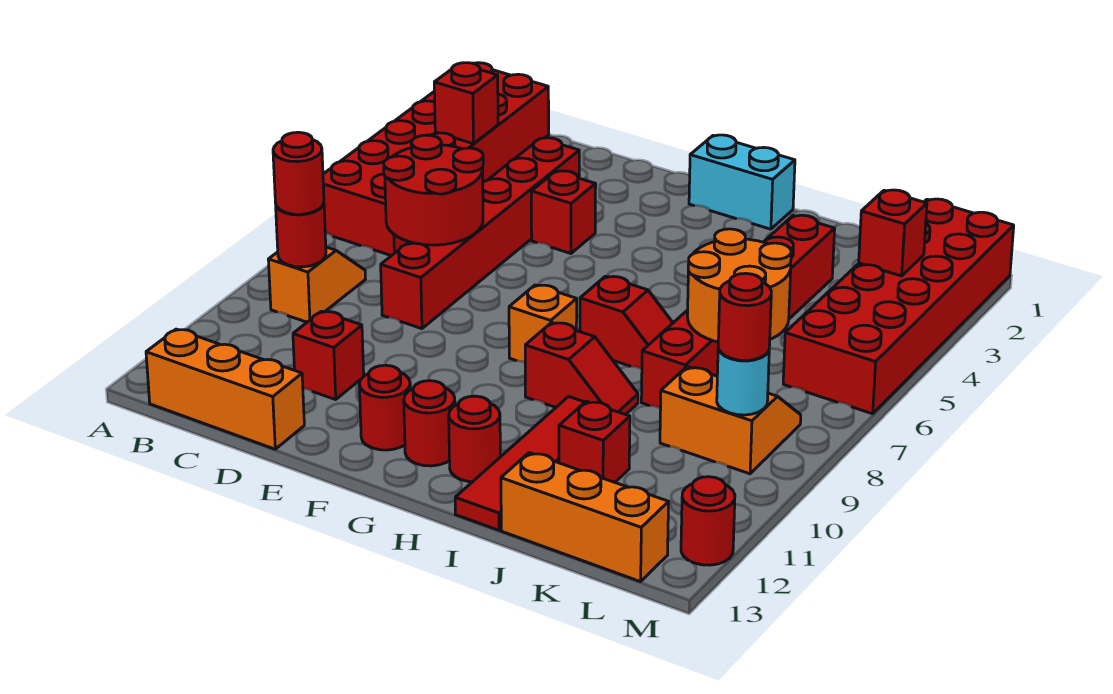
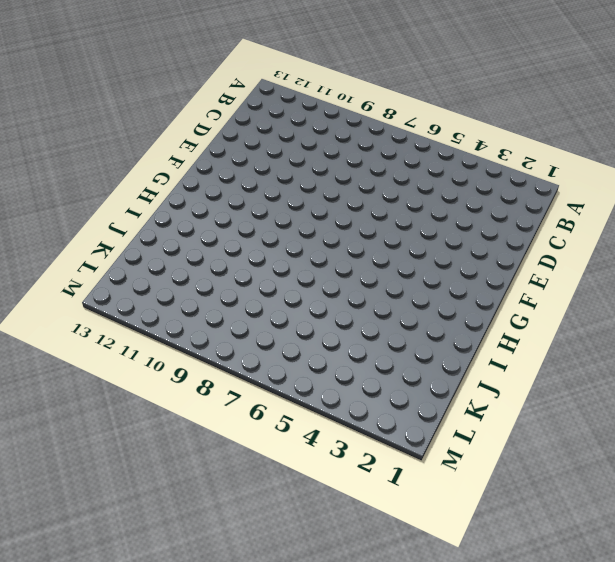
none -> red brick A1:B6 level 1
none -> orange slope B8:B9 level 1 top 9
none -> orange brick B13:D13 level 1

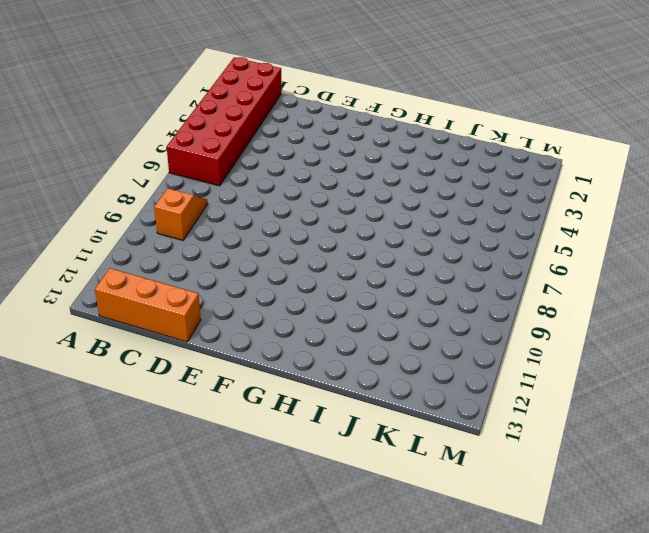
none -> red brick D3:D8 level 1
none -> red brick D11 level 1
none -> red brick E4 level 1

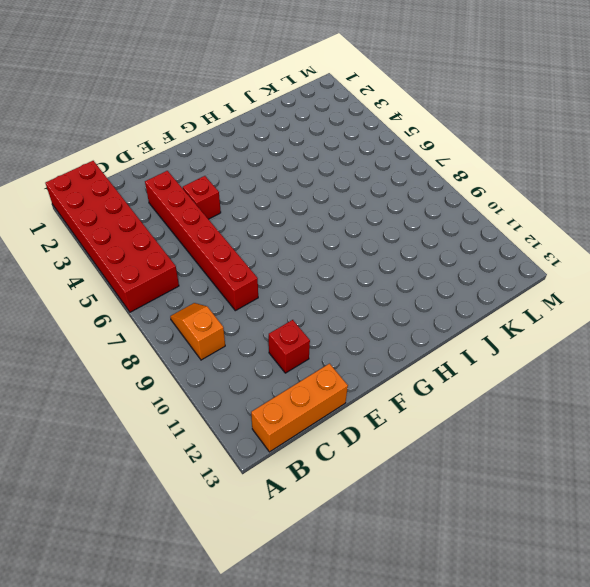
none -> red round brick F12 level 1
none -> cyan brick G1:H1 level 1
none -> orange brick G8 level 1

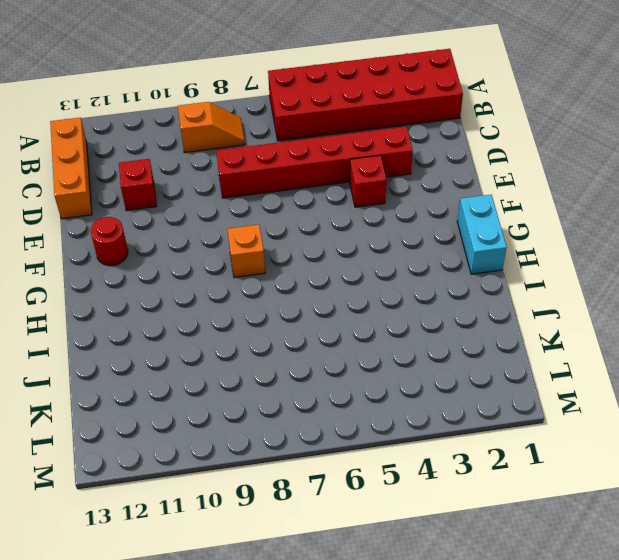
none -> red round brick G12 level 1
none -> red slope H7:I7 level 1 top H
none -> red slope H9:I9 level 1 top H

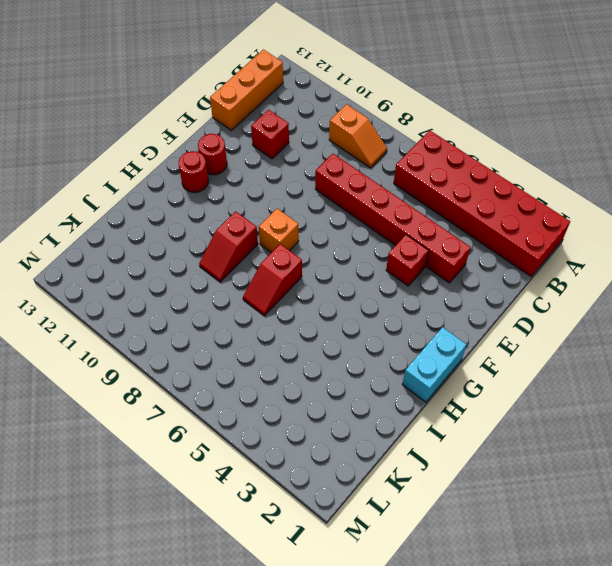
none -> red round brick H12 level 1
none -> red tile I10:I13 level 1
none -> red brick J3:J8 level 1

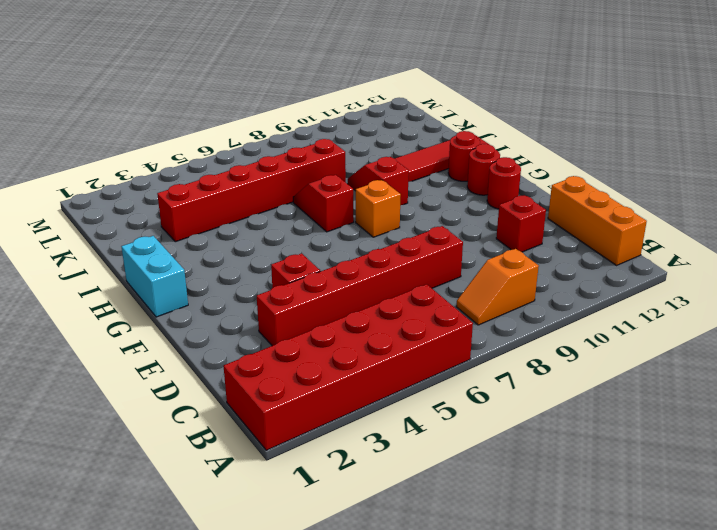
none -> red brick J11 level 1
none -> orange brick J13:L13 level 1
none -> orange slope K8:L9 level 1 top 9

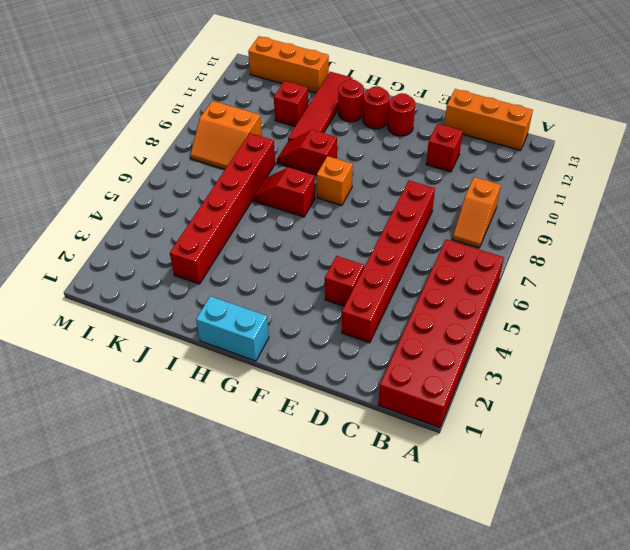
none -> red brick L1:M6 level 1
none -> red round brick M12 level 1
none -> red brick B3 level 2

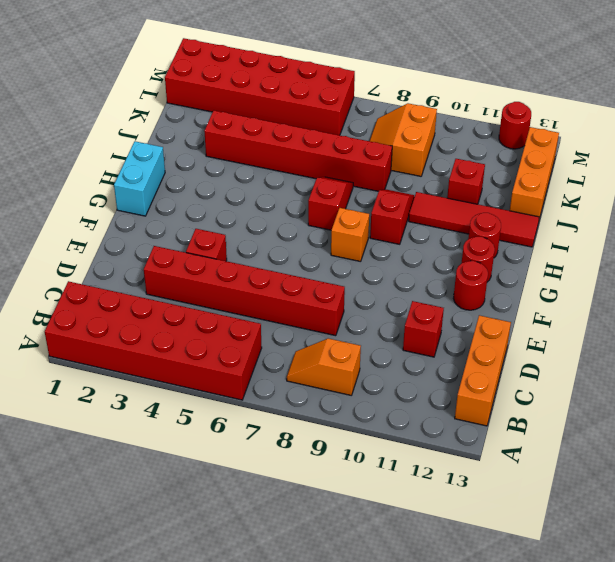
none -> red brick B3 level 2
none -> red round brick B9 level 2
none -> red round brick C6:D7 level 2

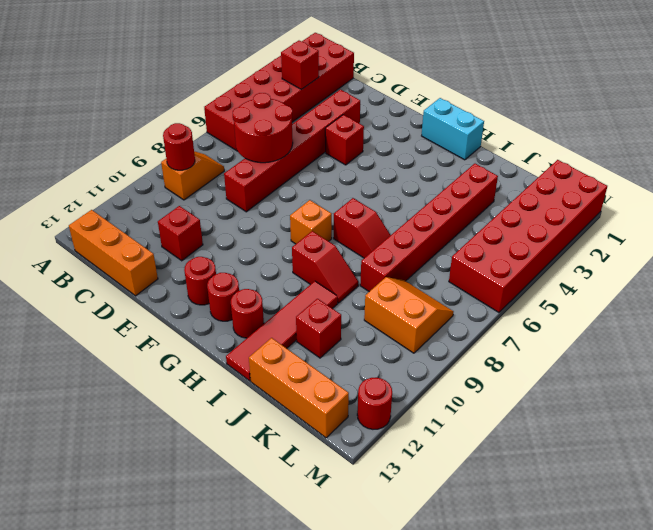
none -> orange round brick J6:K7 level 2
none -> red brick L3 level 2
none -> cyan round brick L9 level 2

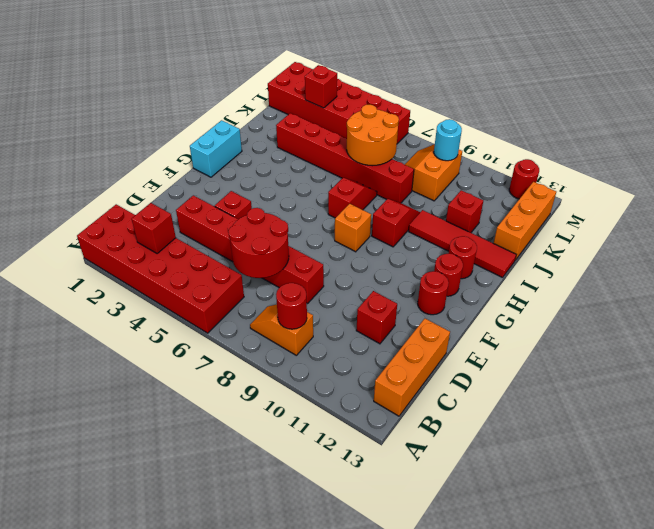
none -> red round brick B9 level 3
none -> red round brick L9 level 3

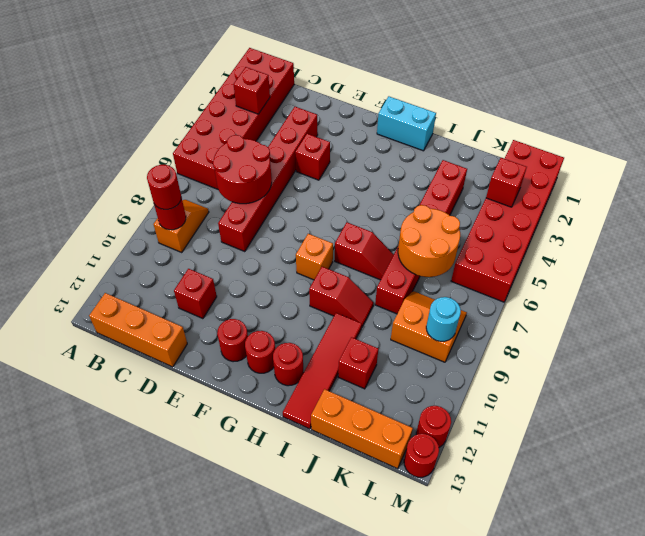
red round brick M13 level 1 -> red round brick L9 level 3

